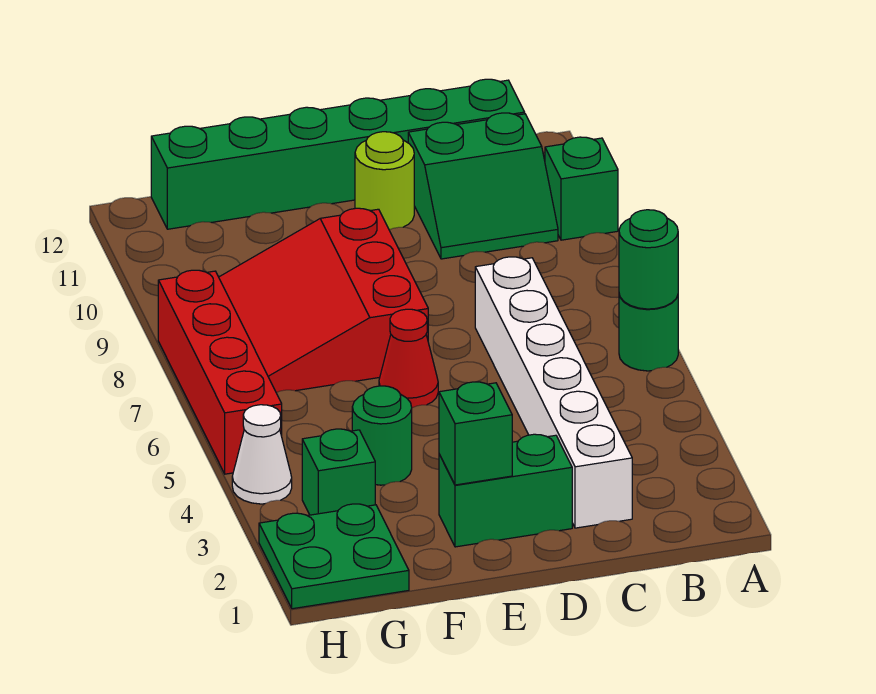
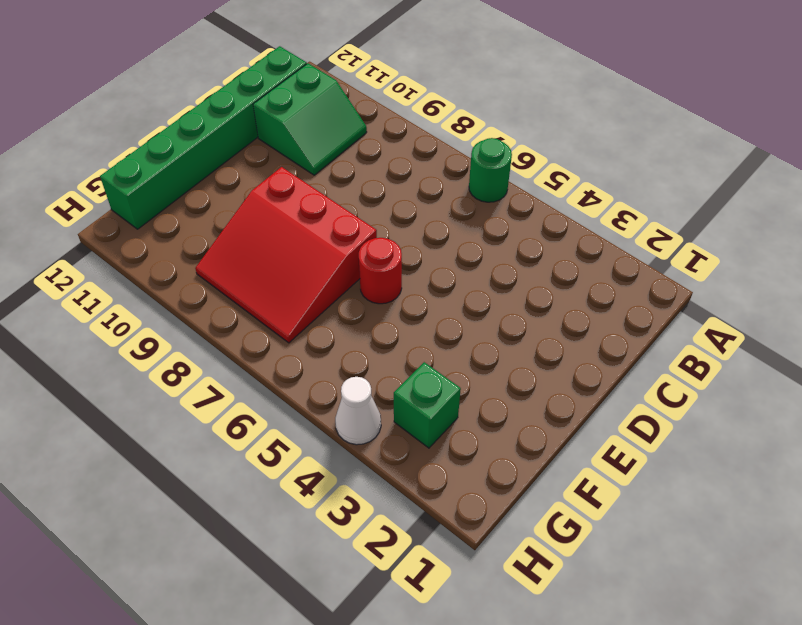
red round brick E6 level 1 -> red cone E6 level 1
none -> green brick A10 level 1
none -> white brick C2:C7 level 1
none -> green brick D2:E2 level 1

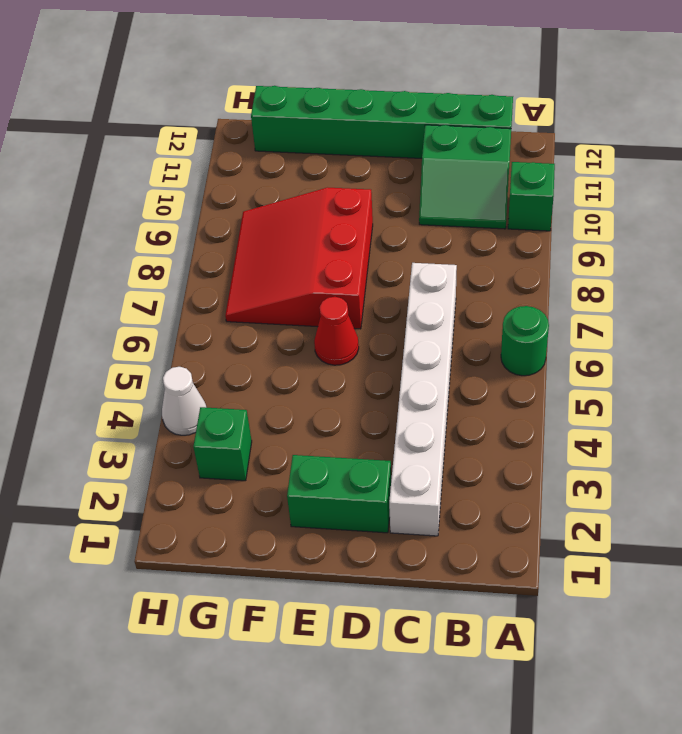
none -> lime round brick D11 level 1
none -> green round brick F4 level 1
none -> green plate G1:H2 level 1

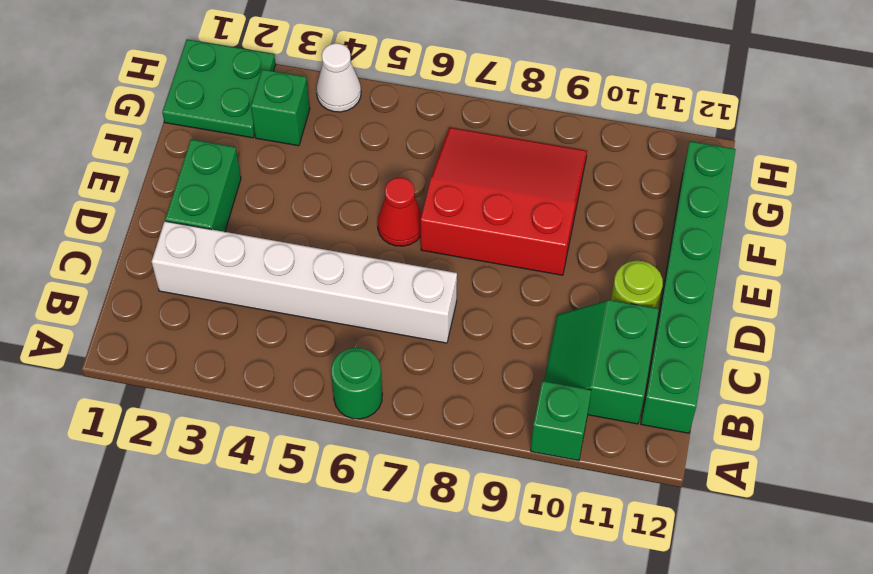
none -> green round brick F4 level 1
none -> red brick H5:H8 level 1
none -> green round brick A6 level 2

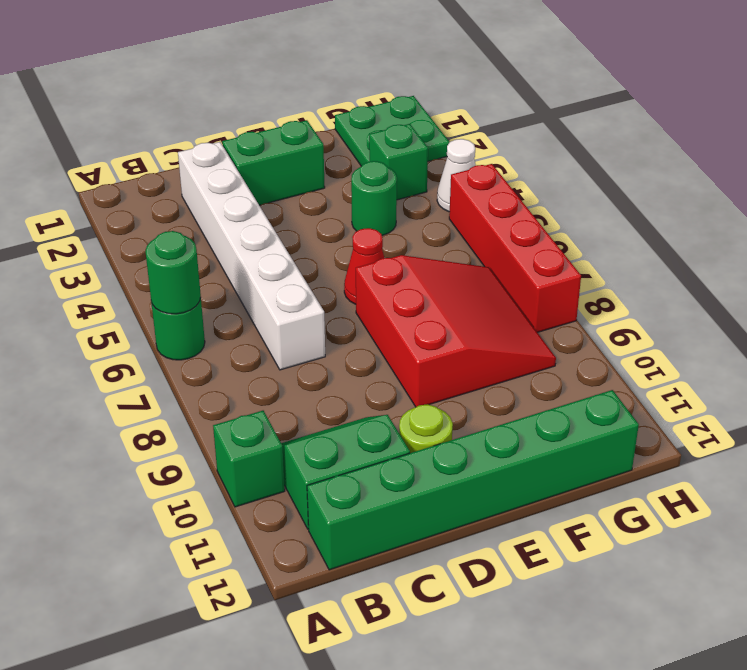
none -> green brick E2 level 2

